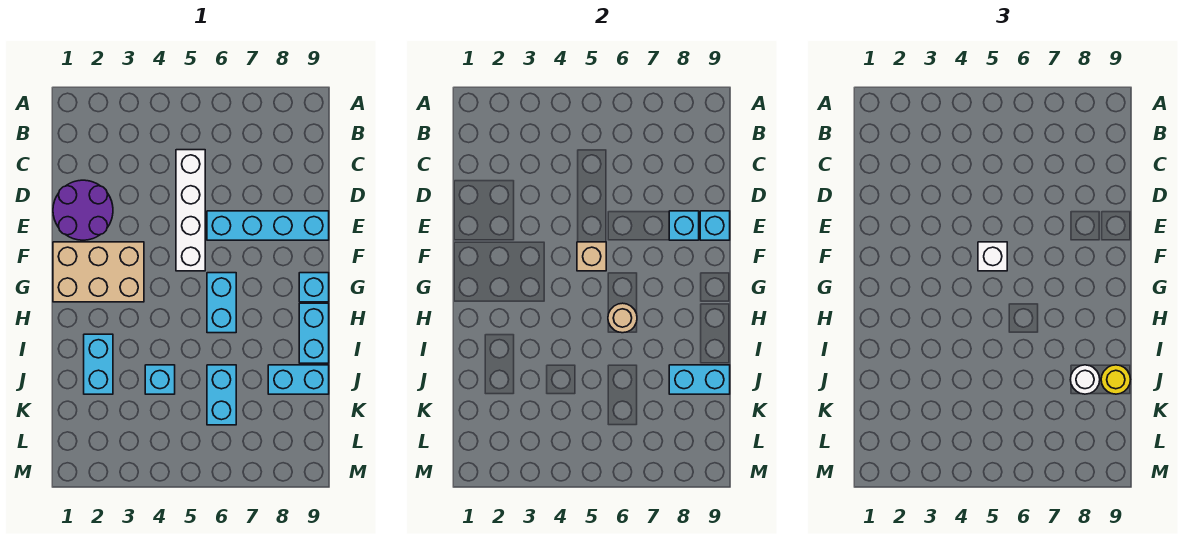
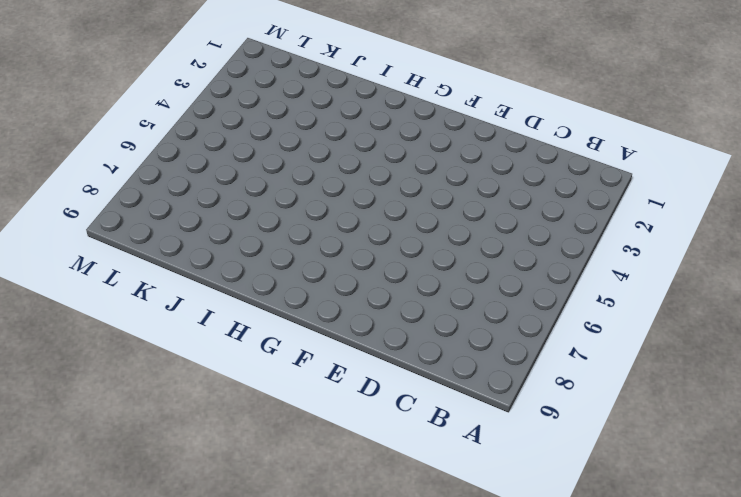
none -> white brick C5:F5 level 1
none -> purple round brick D1:E2 level 1
none -> cyan brick E6:E9 level 1

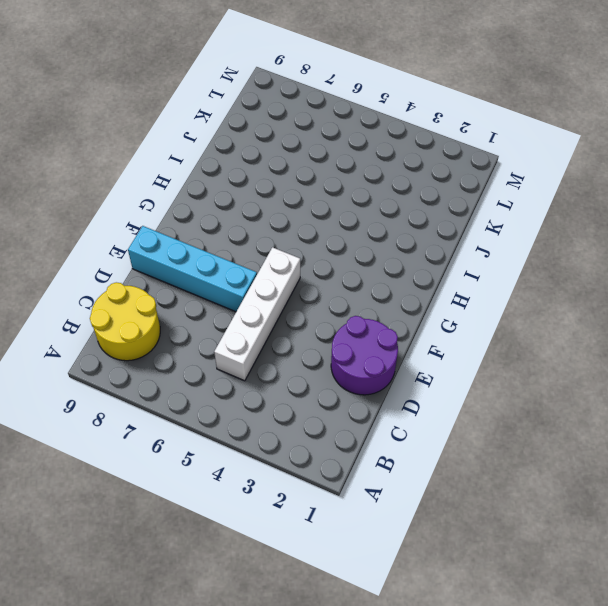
yellow round brick B8:C9 level 1 -> none
none -> tan brick F1:G3 level 1
none -> cyan brick G6:H6 level 1
none -> cyan brick G9 level 1

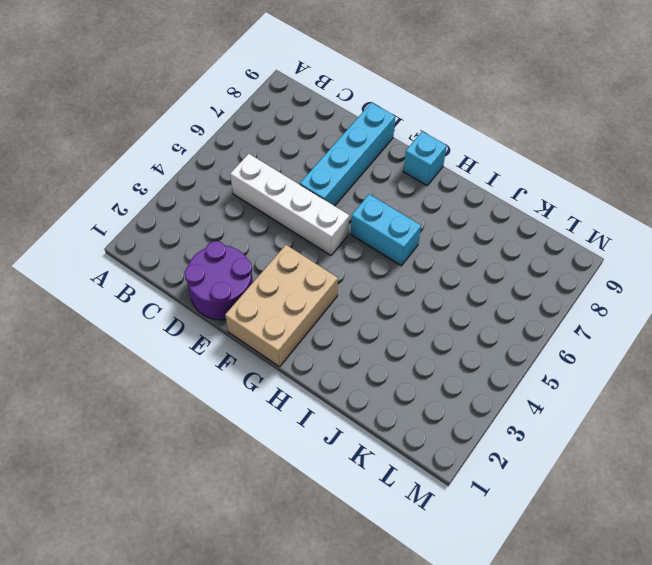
none -> cyan brick H9:I9 level 1
none -> cyan brick I2:J2 level 1
none -> cyan brick J4 level 1

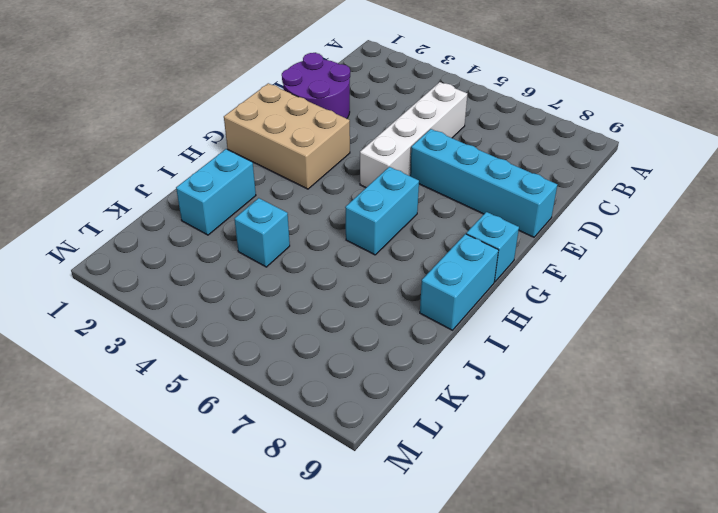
none -> cyan brick J6:K6 level 1
none -> cyan brick J8:J9 level 1
none -> cyan brick E8 level 2

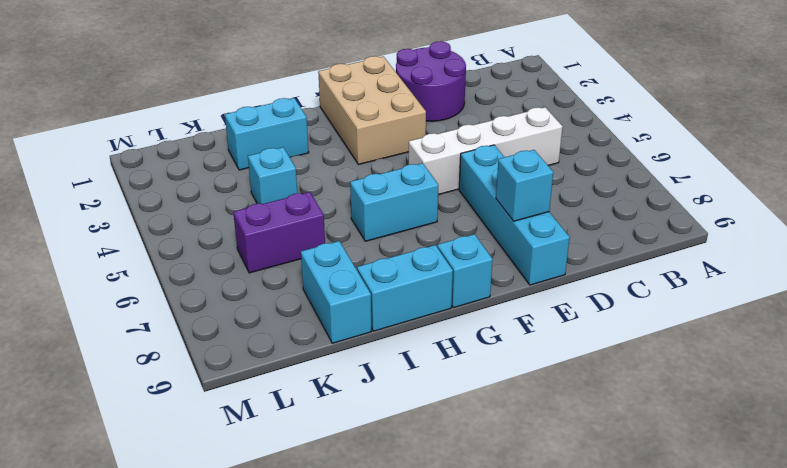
purple brick J6:K6 level 1 -> cyan brick J6:K6 level 1
none -> cyan brick E9 level 2
none -> tan brick F5 level 2
none -> tan round brick H6 level 2

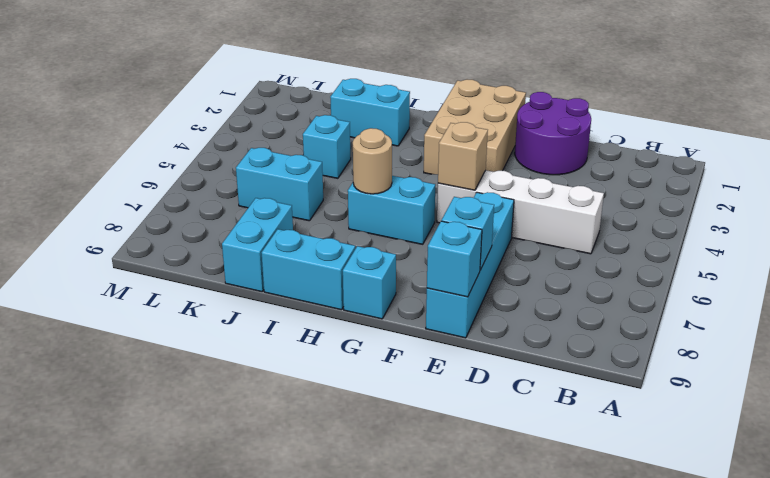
none -> cyan brick J8:J9 level 2
none -> white brick F5 level 3
none -> white round brick J8 level 3

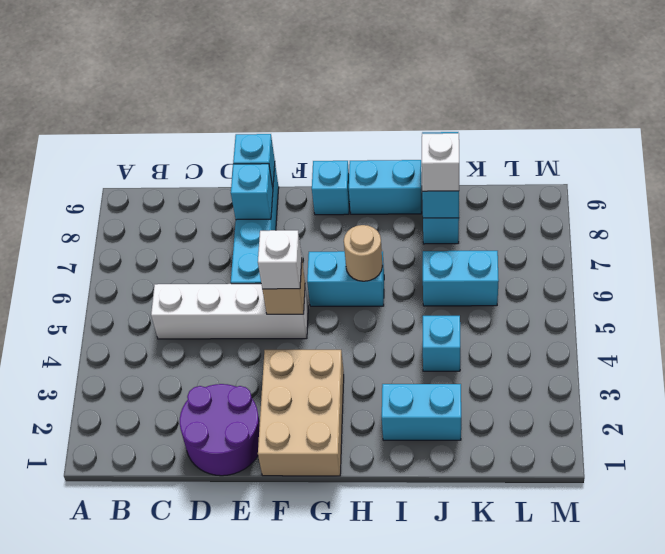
white brick J8 level 3 -> white round brick J8 level 3
none -> yellow round brick J9 level 3

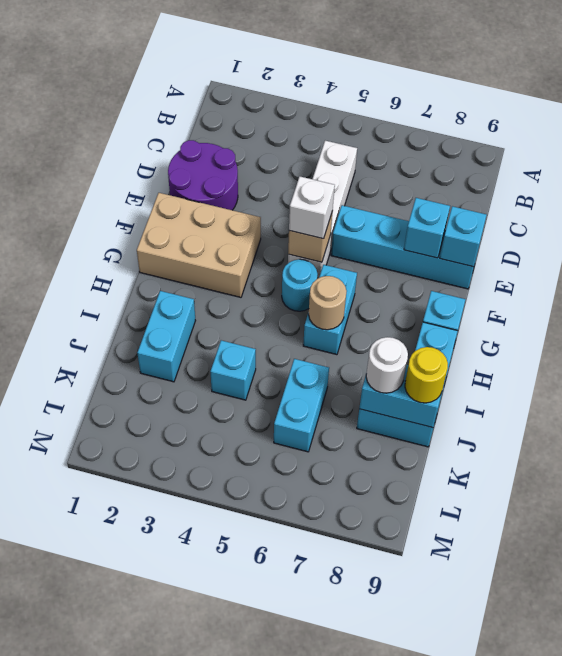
cyan round brick G5 level 1 -> none

